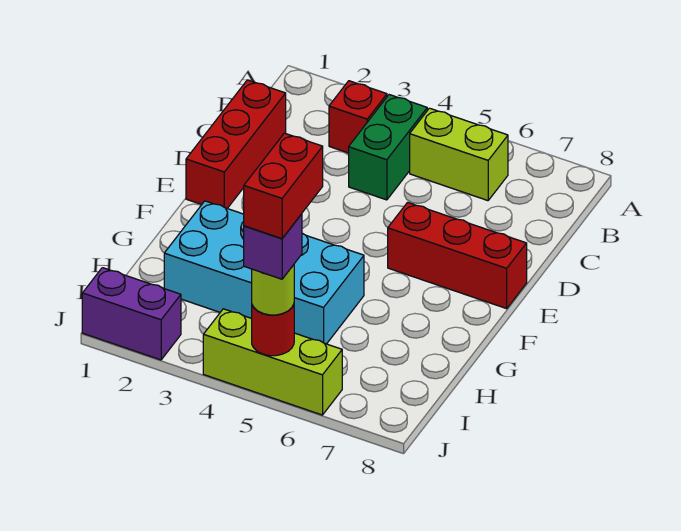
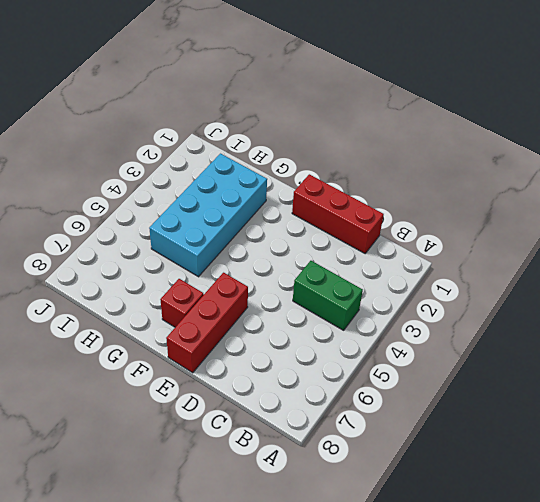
red brick F7 level 1 -> red brick B3 level 1
none -> lime brick B5:B6 level 1
none -> purple brick J1:J2 level 1
none -> lime brick J4:J6 level 1

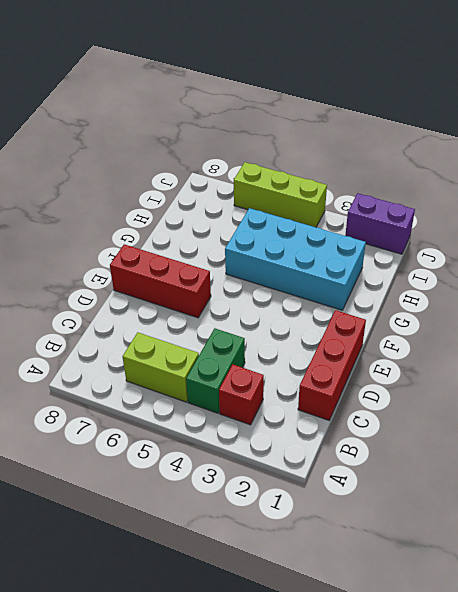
none -> red round brick J5 level 2
none -> lime round brick J5 level 3
none -> purple brick J5 level 4

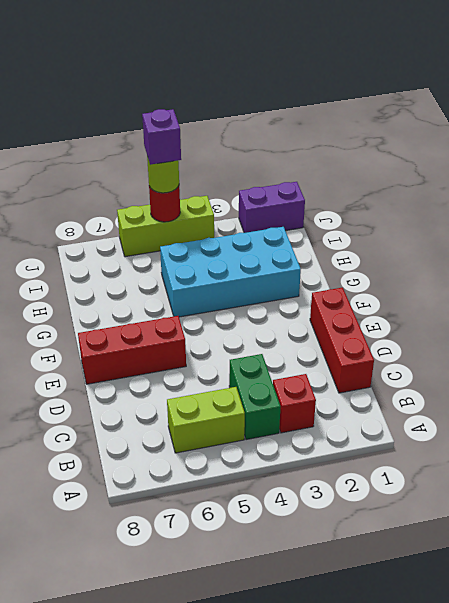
none -> red brick I5:J5 level 5

